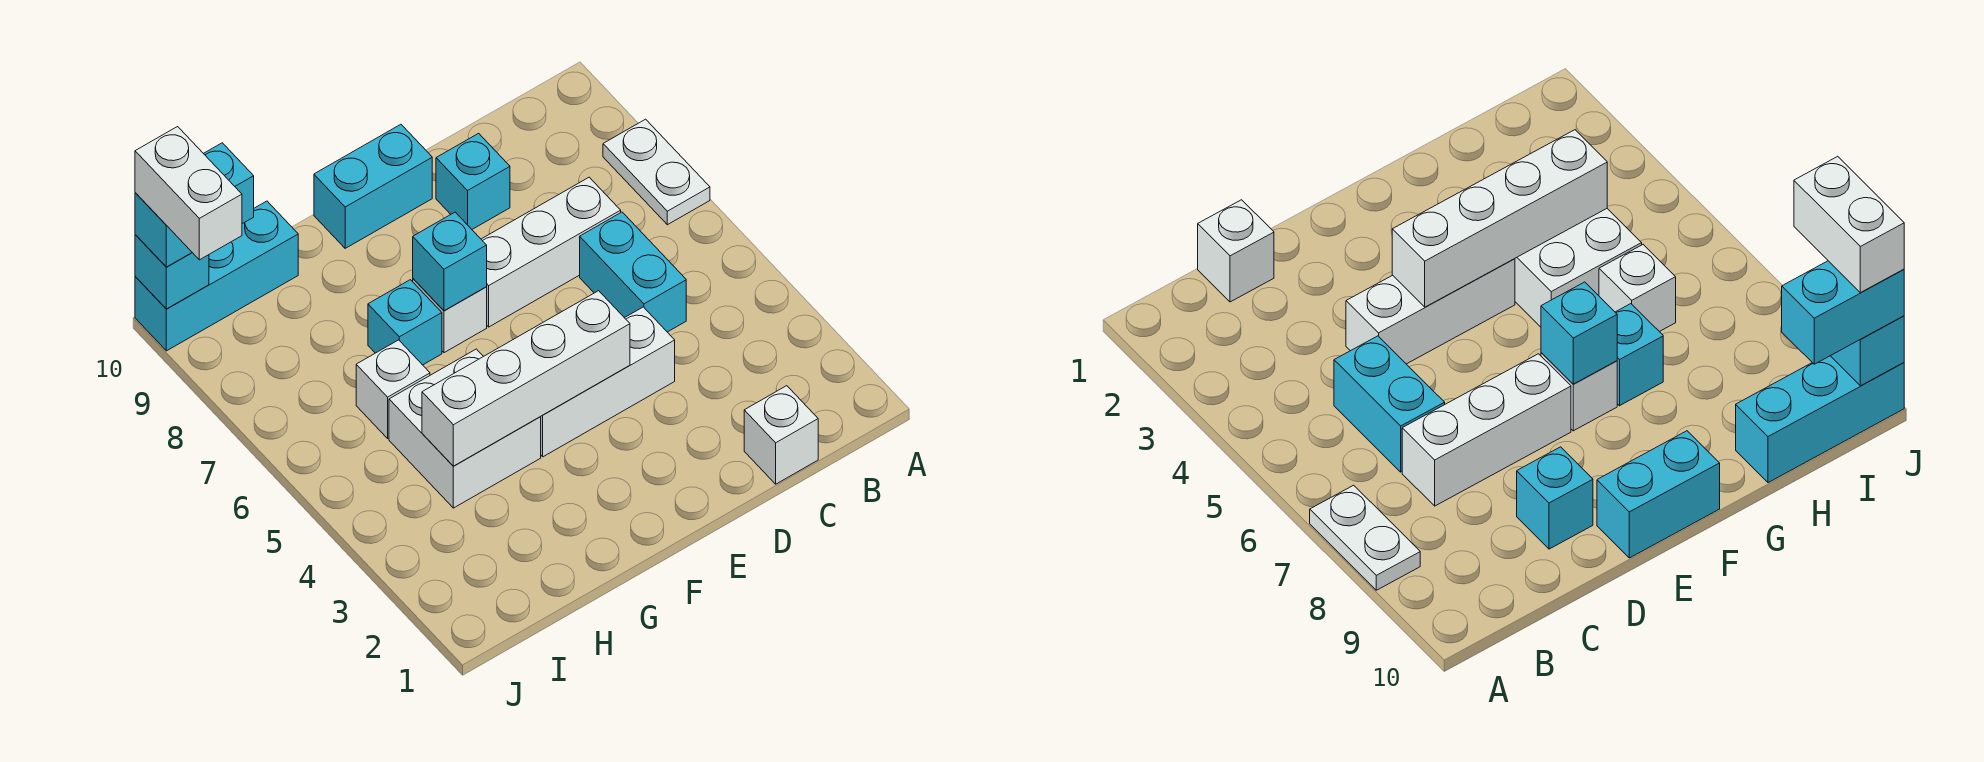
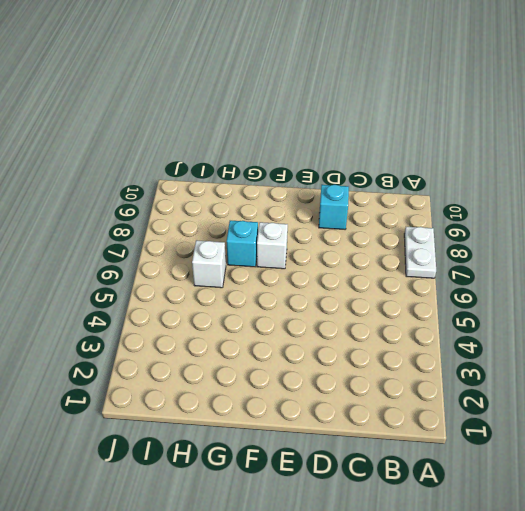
none -> white brick C1 level 1
none -> cyan brick C5:C6 level 1
none -> white brick C7:E7 level 1

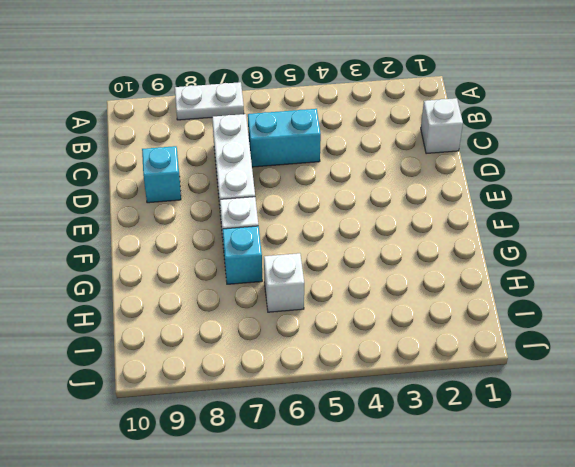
none -> white brick D4:F4 level 1
none -> cyan brick E10:F10 level 1
none -> white brick G4:H5 level 1

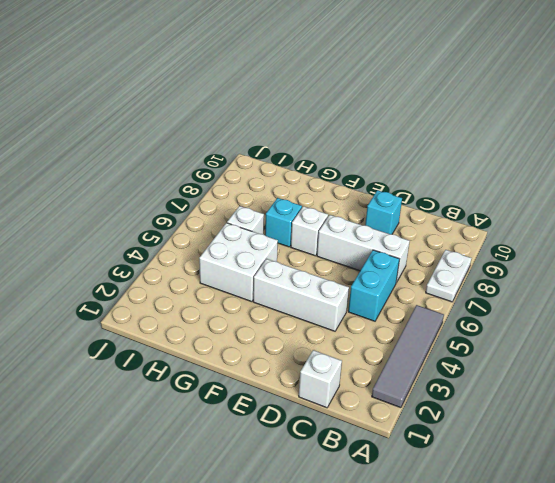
grey tile A2:A5 level 1 -> none
none -> cyan brick E10:F10 level 1
none -> cyan brick H10:J10 level 1
none -> white brick E4:H4 level 2

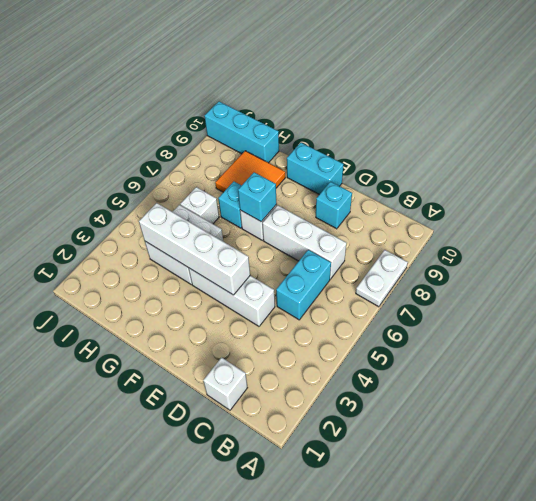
orange tile G8:H9 level 1 -> none
none -> cyan brick J10 level 2
none -> cyan brick I10:J10 level 3
none -> white brick J9:J10 level 4

